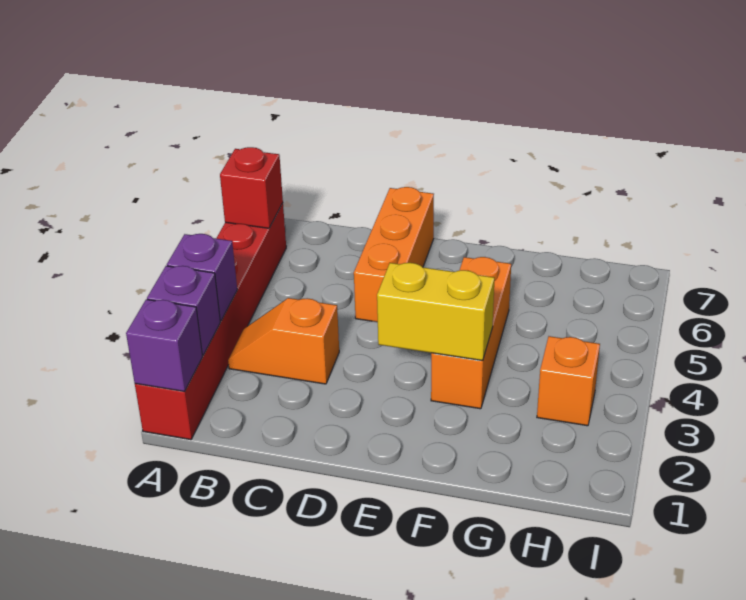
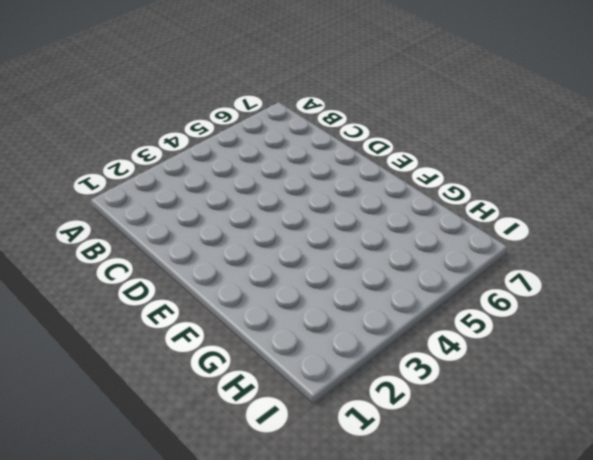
none -> red brick A1:A6 level 1
none -> orange slope B3:C3 level 1 top C

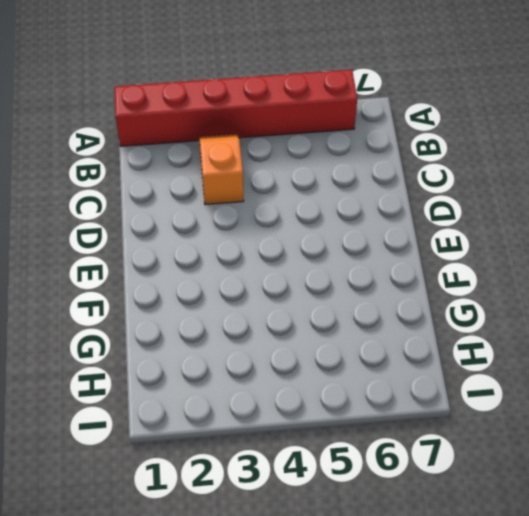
none -> orange brick D5:D7 level 1
none -> orange brick F3:F5 level 1

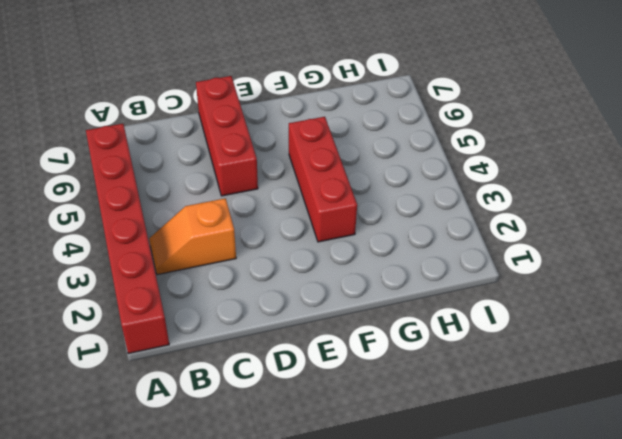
red brick D5:D7 level 1 -> orange brick D5:D7 level 1
red brick F3:F5 level 1 -> orange brick F3:F5 level 1
none -> orange brick H3 level 1
none -> purple brick A1 level 2

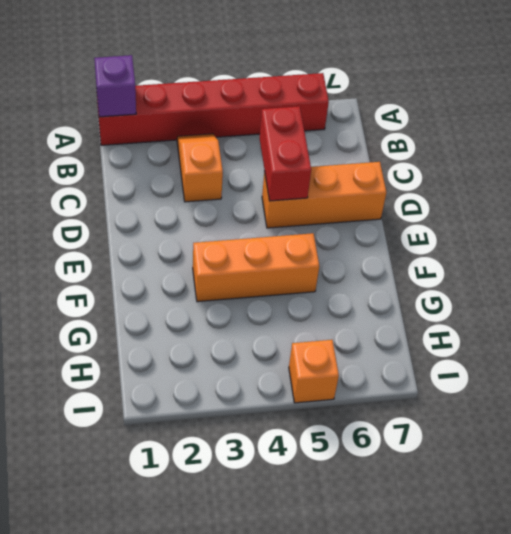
red brick C5:D5 level 2 -> none
orange brick I5 level 1 -> orange brick H3 level 1
none -> purple brick A2 level 2
none -> purple brick A3 level 2

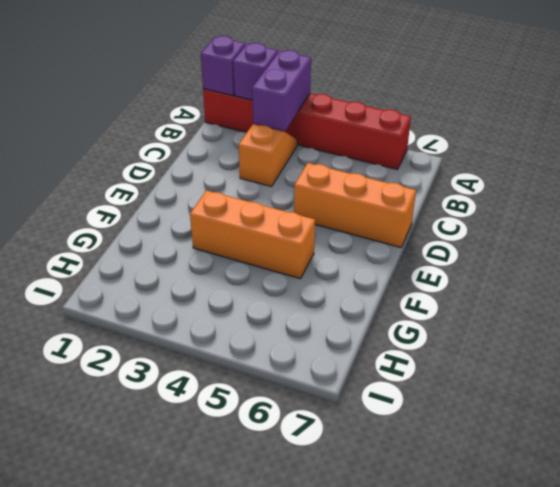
purple brick A3:B3 level 2 -> purple brick A3 level 2
none -> orange brick H3 level 1
none -> red brick A6 level 2

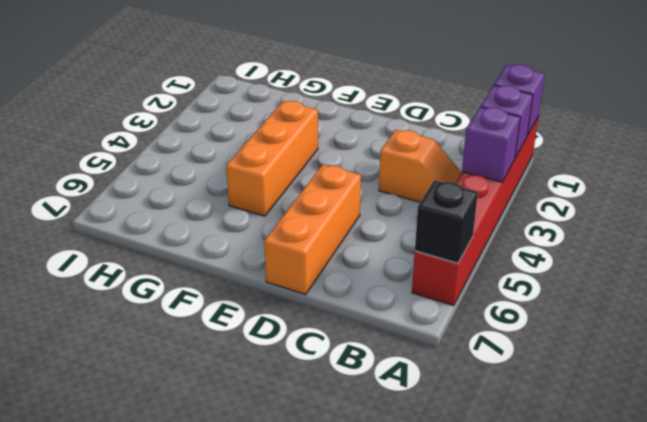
black brick A6 level 2 -> red brick A6 level 2
none -> orange brick H3 level 1
none -> yellow brick E3:F3 level 2

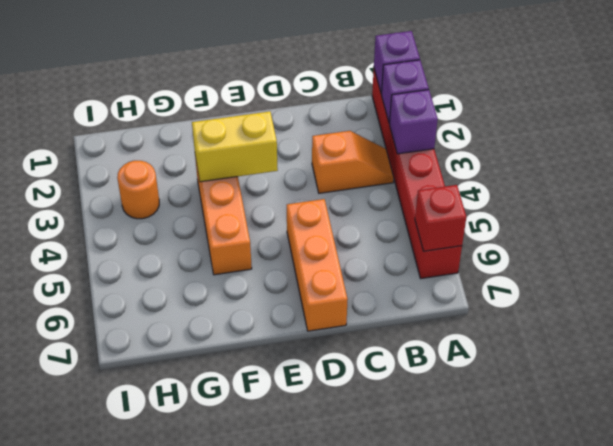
orange round brick H3 level 1 -> orange brick H3 level 1

